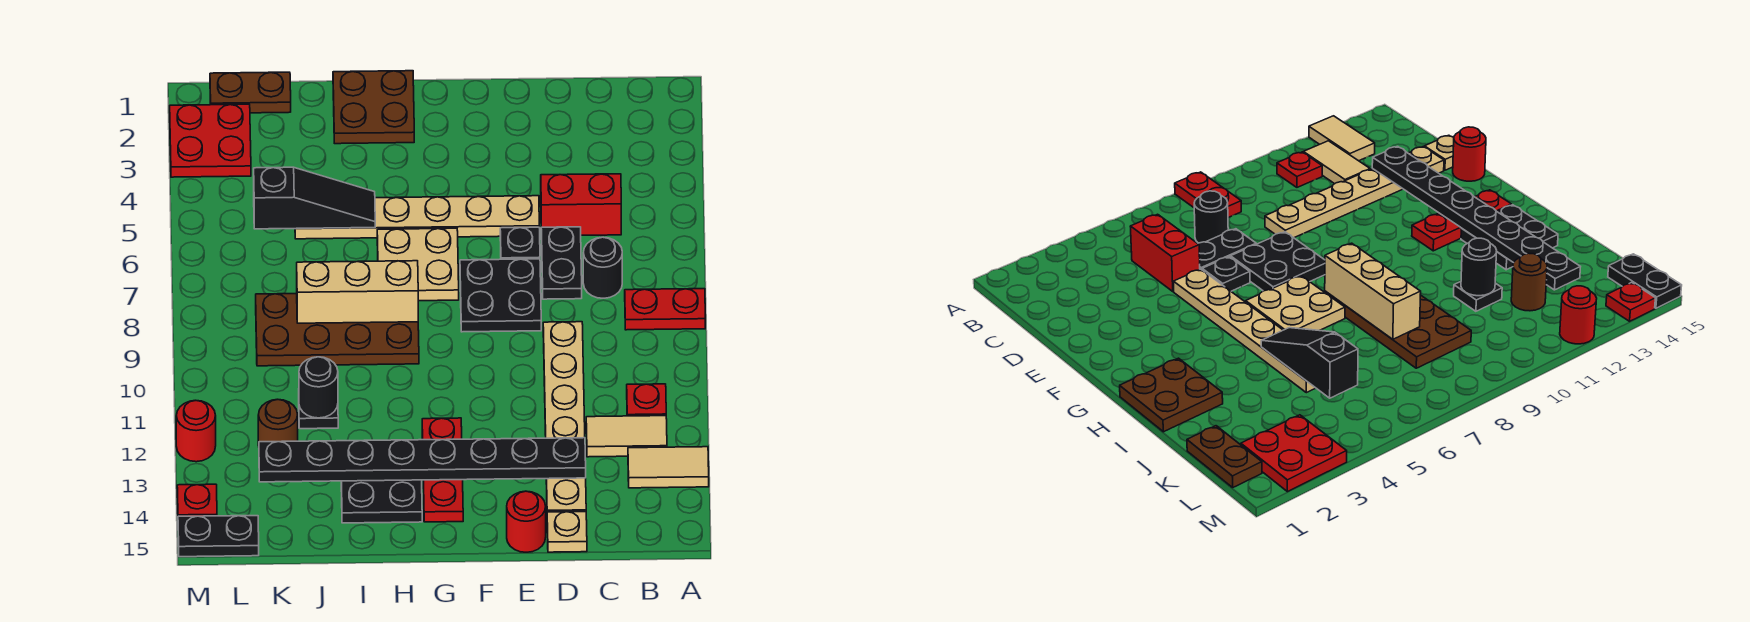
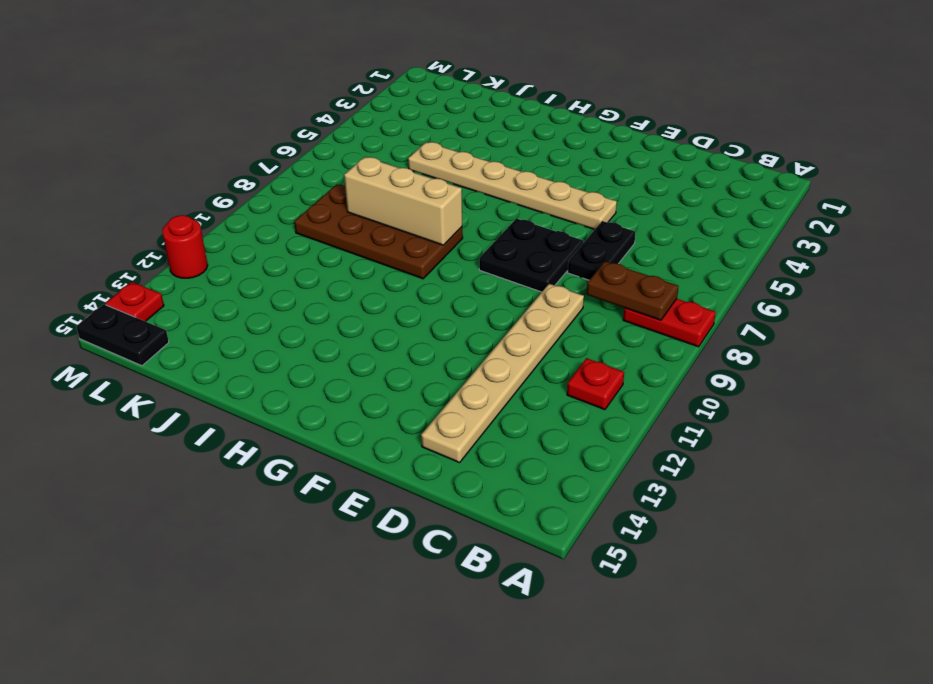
brown plate B8:C8 level 2 -> brown plate K1:L1 level 1
none -> tan tile A13:B13 level 1
none -> tan tile B12:C12 level 1
none -> red brick C5:D5 level 1

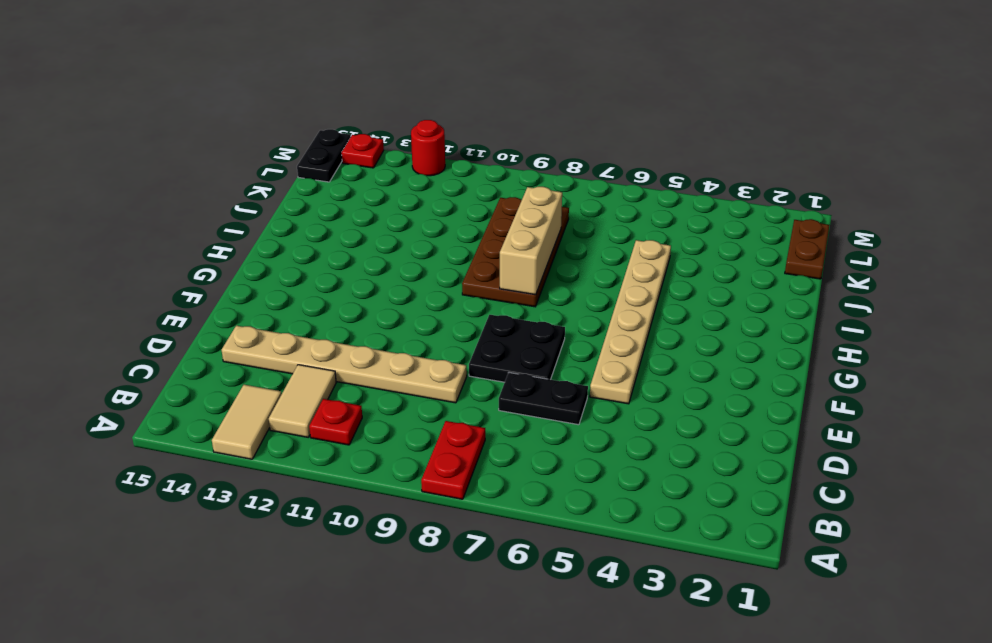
none -> red brick C5:D5 level 1
none -> black round brick C7 level 1
none -> tan plate D15 level 1

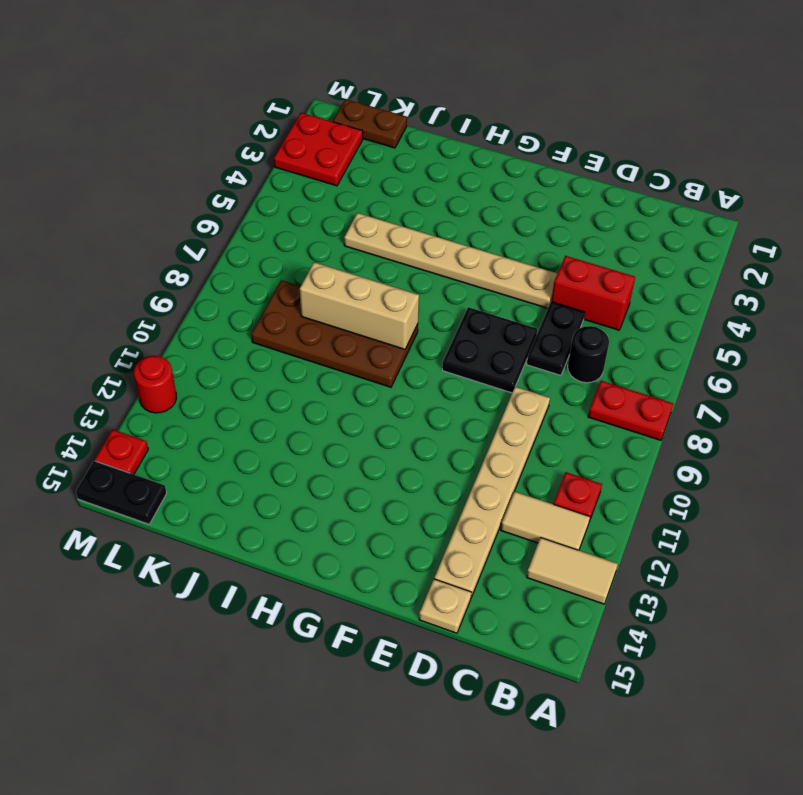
none -> black plate E6 level 1
none -> red round brick E15 level 1
none -> tan plate G6:H7 level 1

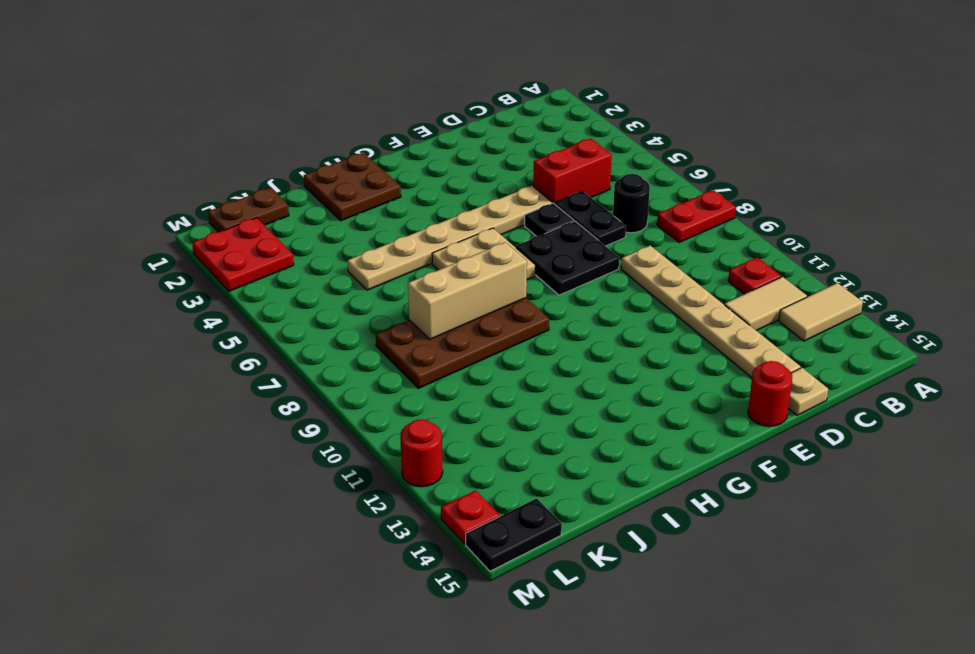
none -> red plate G12:G14 level 1
none -> black plate H13:I14 level 1
none -> black plate J11 level 1

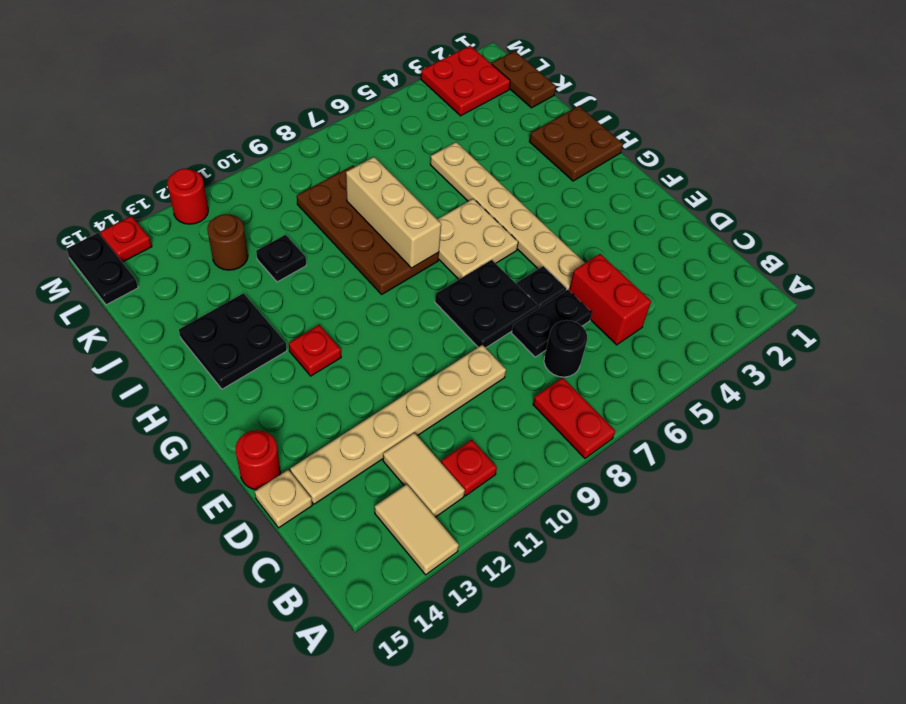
red plate G12 level 1 -> red plate G12:G14 level 1
none -> black plate D13:K13 level 2
none -> black slope I5:K5 level 2 top K
none -> black round brick J11 level 2

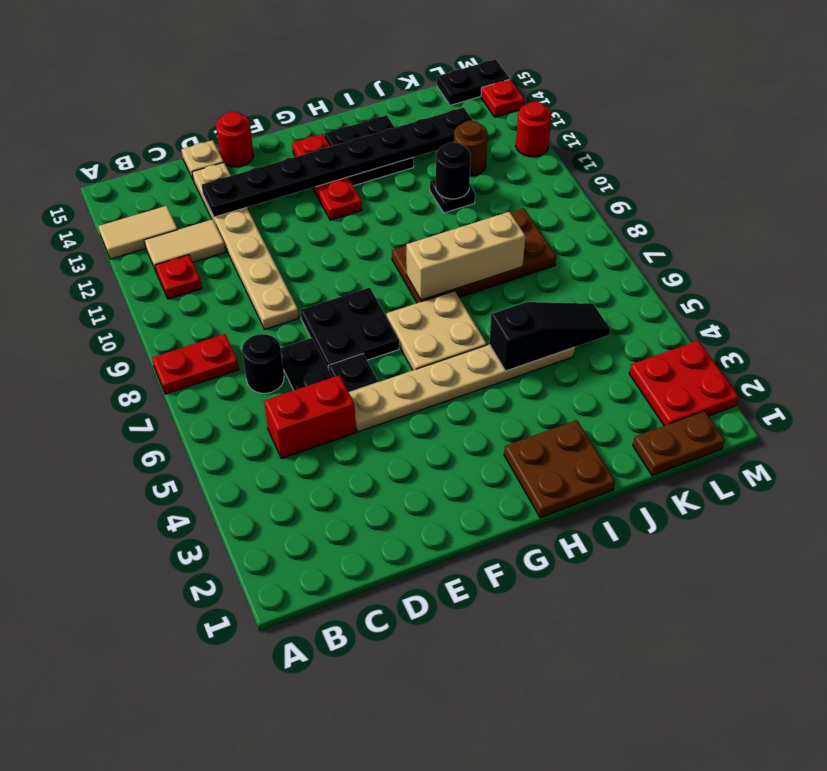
black slope I5:K5 level 2 top I -> black slope I5:K5 level 2 top K

